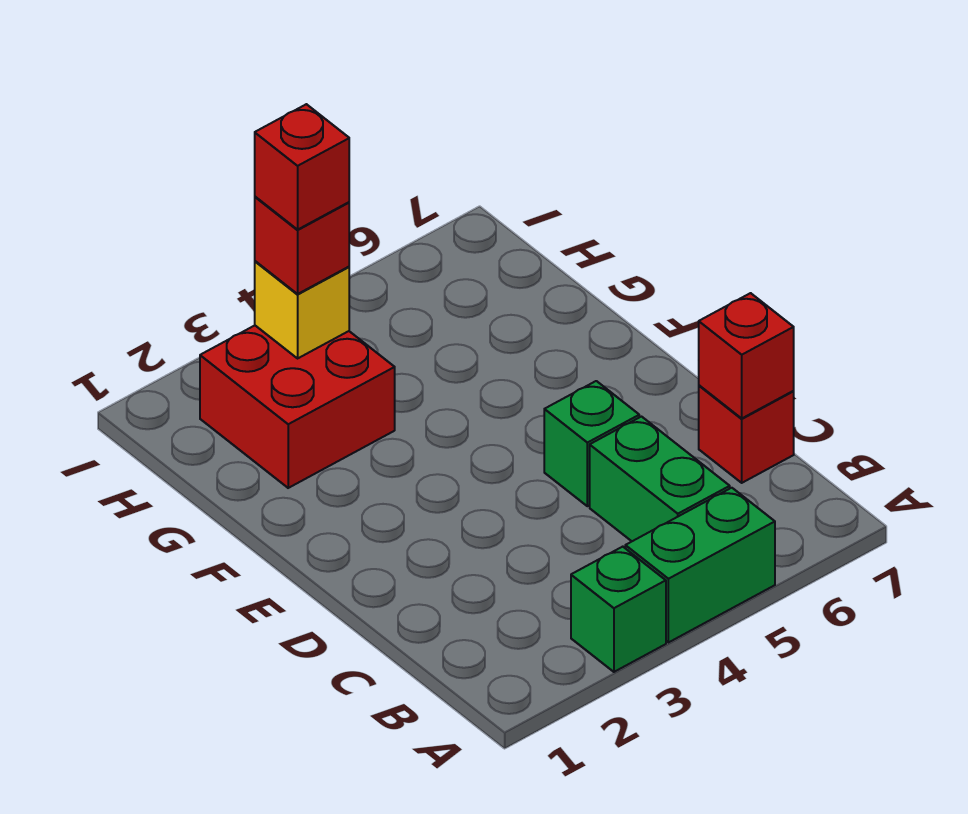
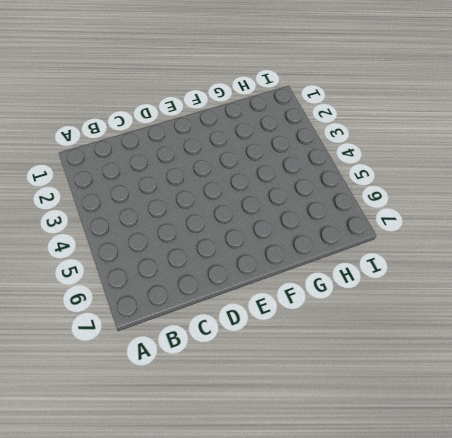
none -> green brick A3 level 1
none -> green brick A4:A5 level 1

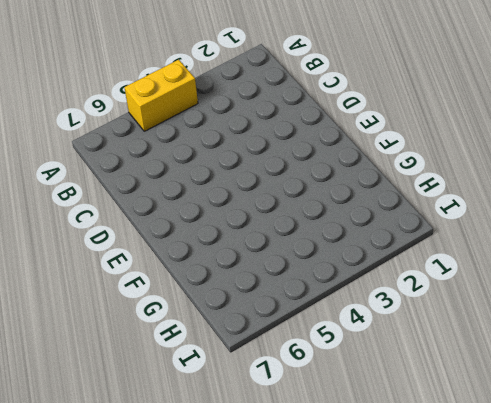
yellow brick A4:A5 level 1 -> green brick A4:A5 level 1
none -> green brick A3 level 1
none -> green brick B5:C5 level 1

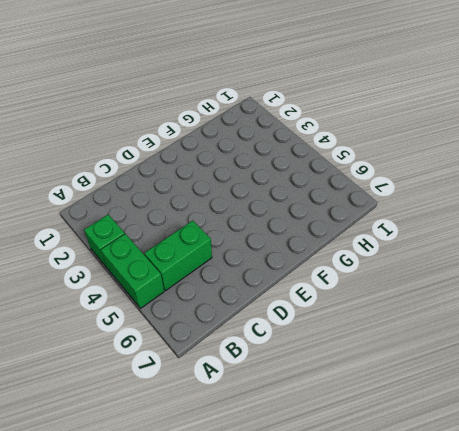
none -> red brick C7 level 1
none -> green brick D5 level 1

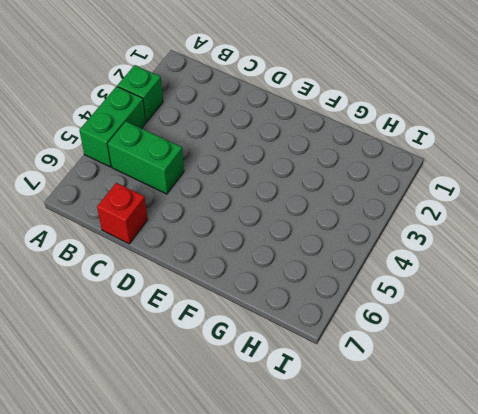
none -> green brick D5 level 1
none -> red brick G2:H3 level 1

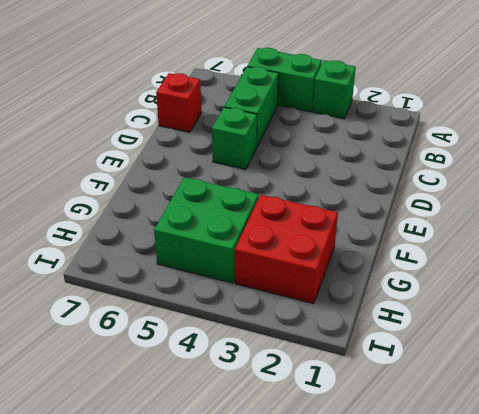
green brick G4:H5 level 1 -> none
none -> red brick C7 level 2
none -> yellow brick H3 level 2

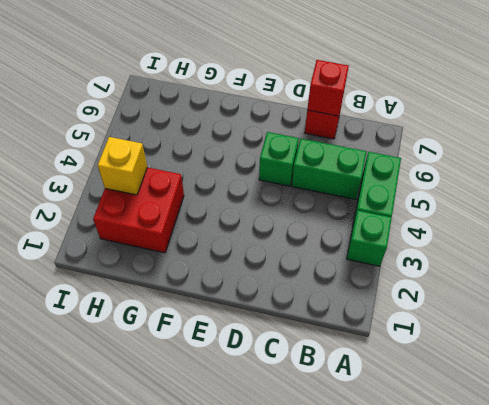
none -> red brick H3 level 3
none -> red brick H3 level 4

